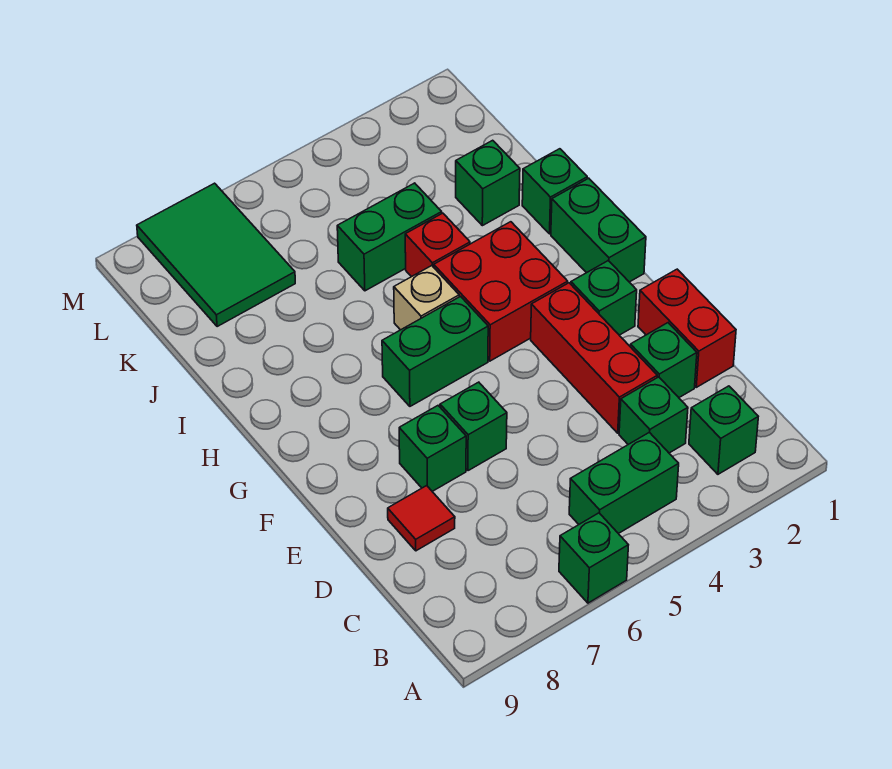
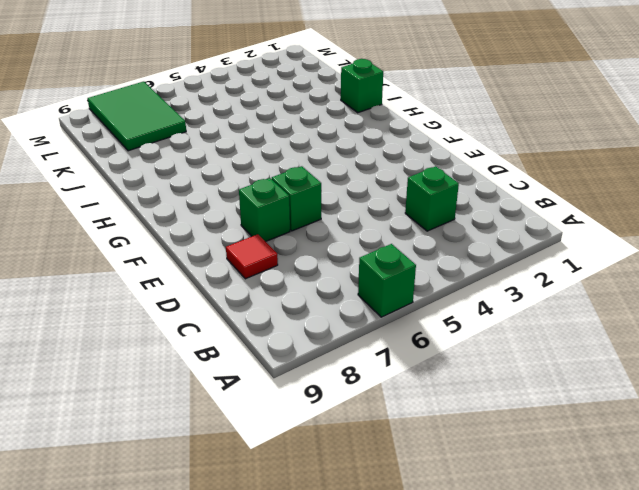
none -> green brick B2 level 1
none -> green brick B4:B5 level 1
none -> red brick D1:E1 level 1

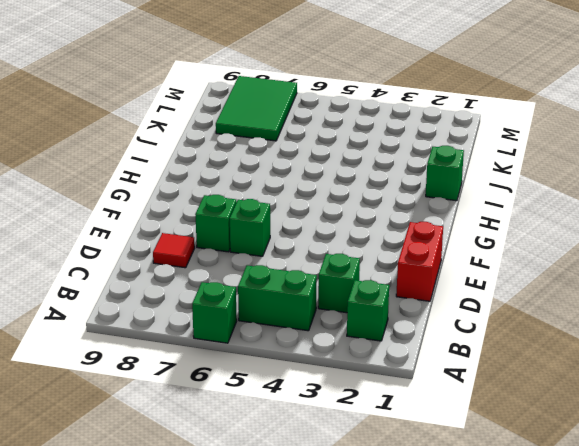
none -> green brick D2 level 1
none -> red brick D3:F3 level 1
none -> green brick F2 level 1

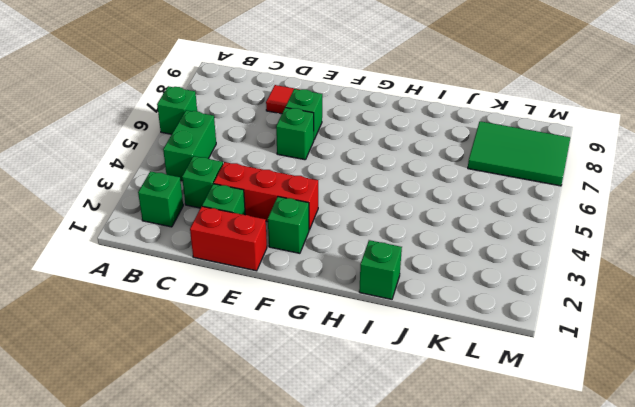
none -> green brick G1:H1 level 1
none -> red brick G3:H4 level 1
none -> green brick G5:G6 level 1

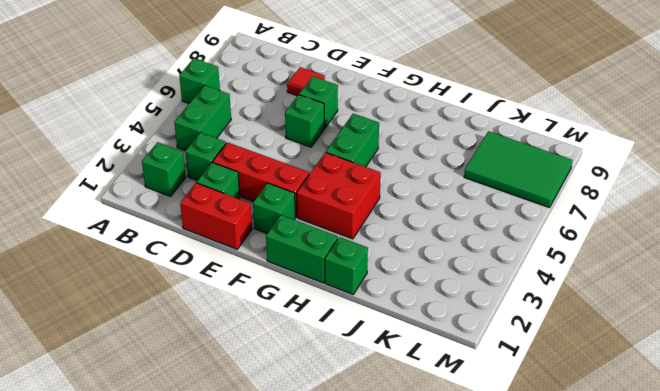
none -> tan brick H5 level 1
none -> red brick I4 level 1
none -> green brick J2 level 1

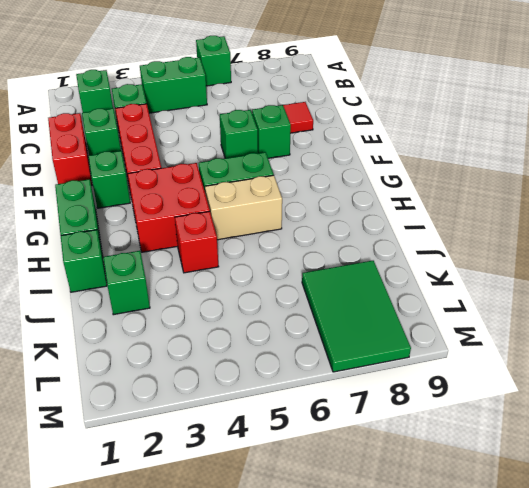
tan brick H5:H6 level 1 -> tan brick H5 level 1
none -> green brick J4:J5 level 1

